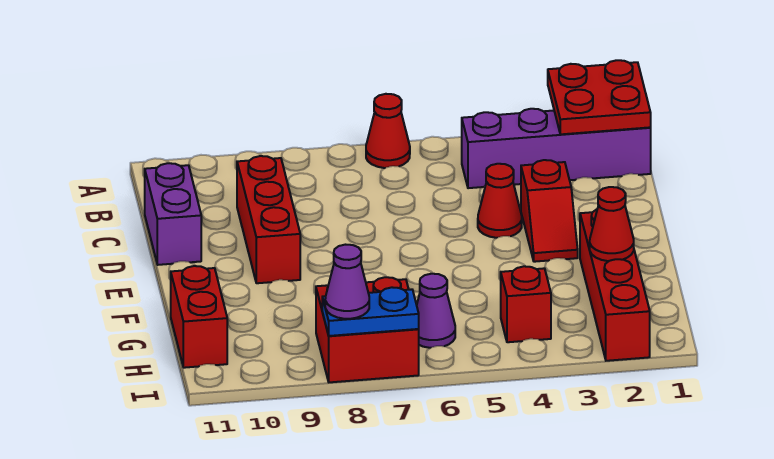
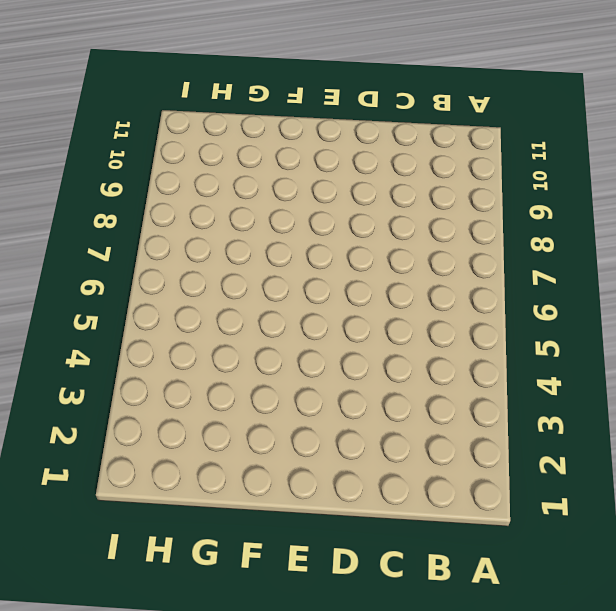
none -> red cone A6 level 1
none -> purple brick B1:B4 level 1
none -> red brick C9:E9 level 1

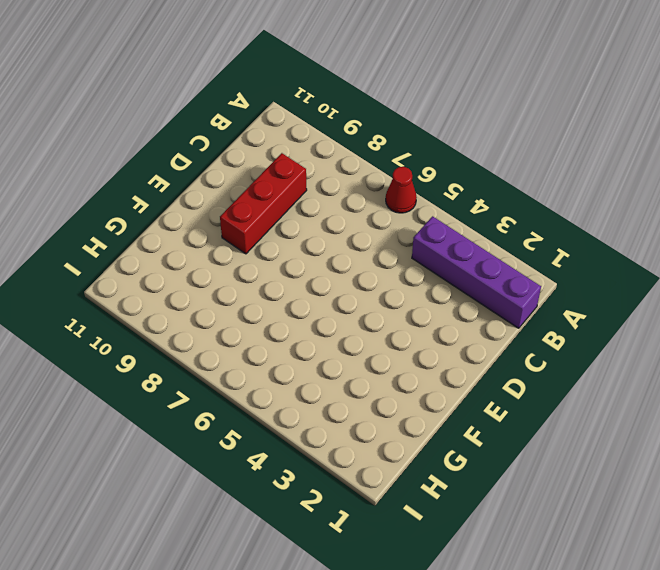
none -> purple brick C11:D11 level 1
none -> red slope D3:E3 level 1 top D
none -> red cone D4 level 1

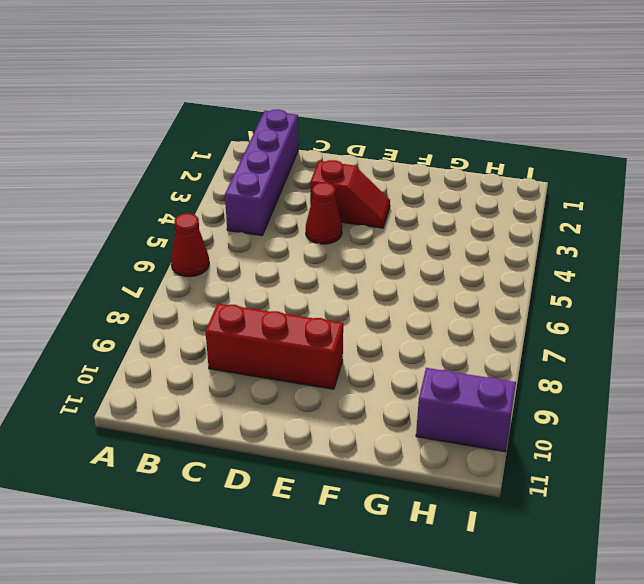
purple brick H10:I10 level 1 -> purple brick C11:D11 level 1
none -> red brick F2:I2 level 1
none -> red brick G11:H11 level 1
none -> red brick H4 level 1

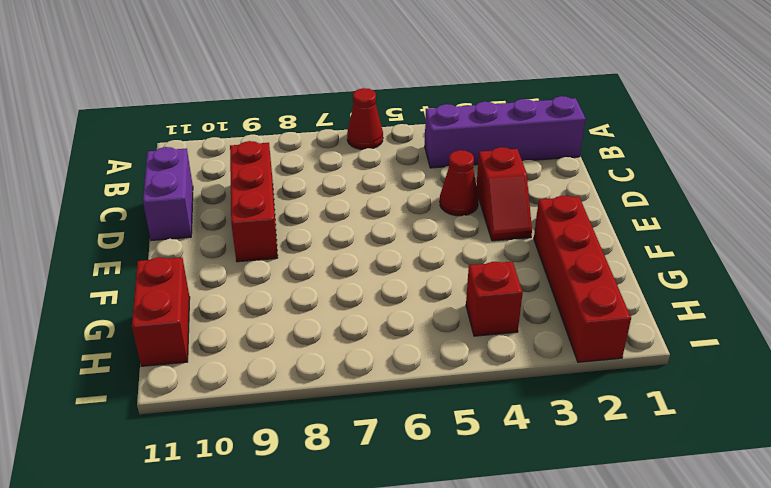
none -> purple cone H6 level 1
none -> red brick H7:I8 level 1
none -> red plate A1:B2 level 2

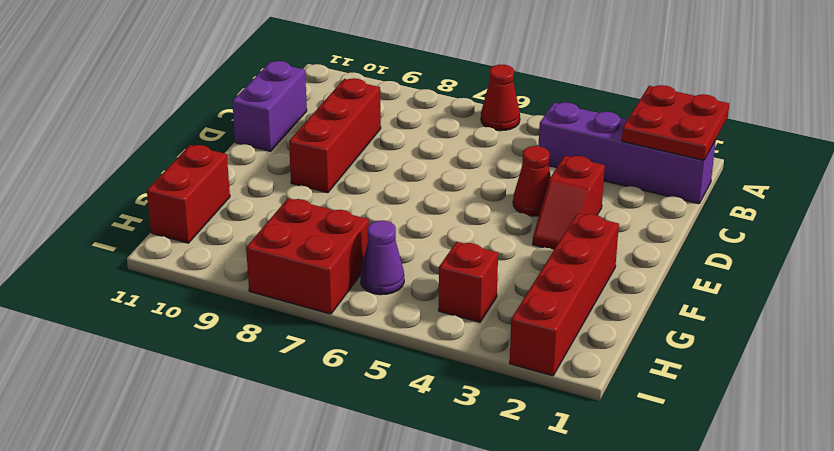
none -> red cone G2 level 2
none -> blue plate I7:I8 level 2
none -> purple cone I8 level 3

